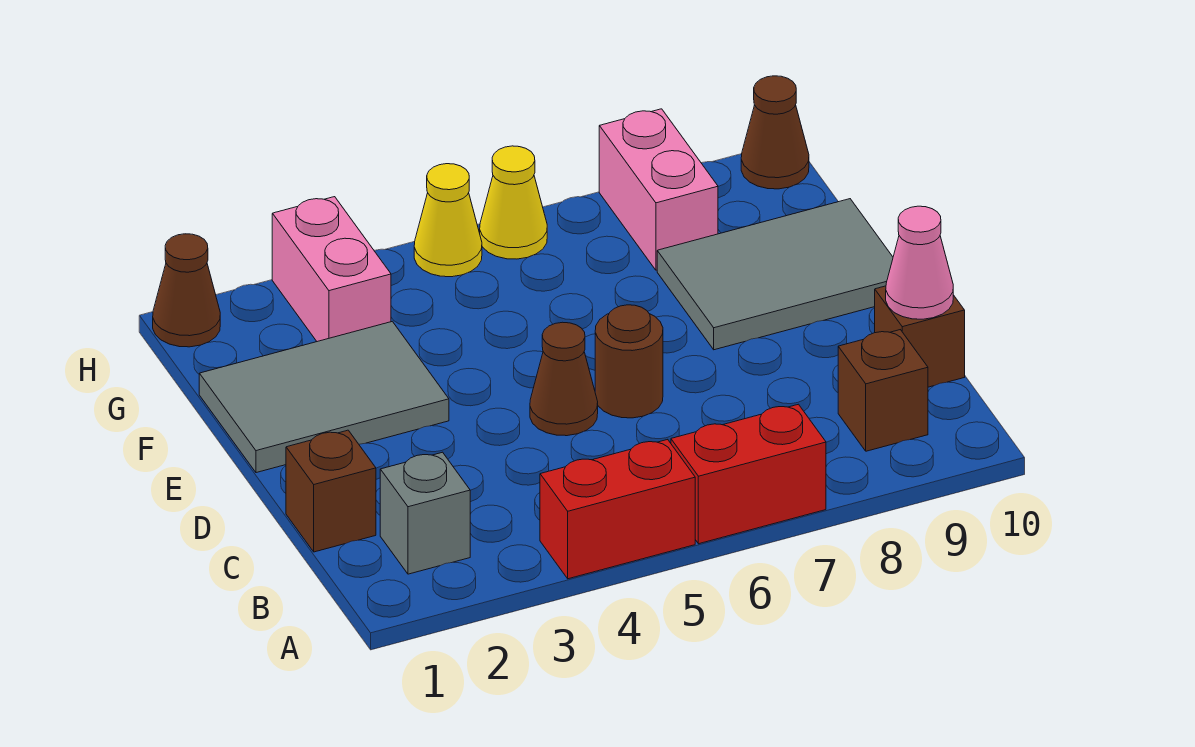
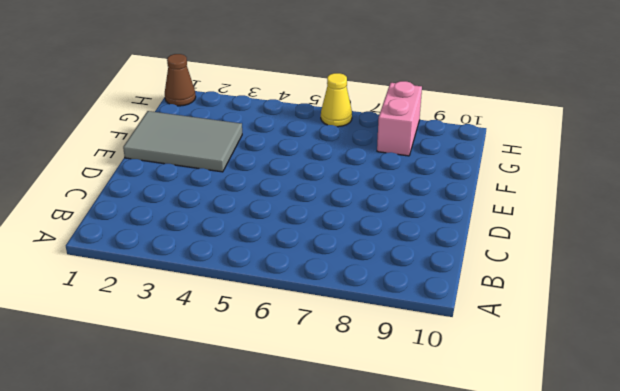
none -> red brick A4:A5 level 1
none -> red brick A6:A7 level 1
none -> grey brick B2 level 1

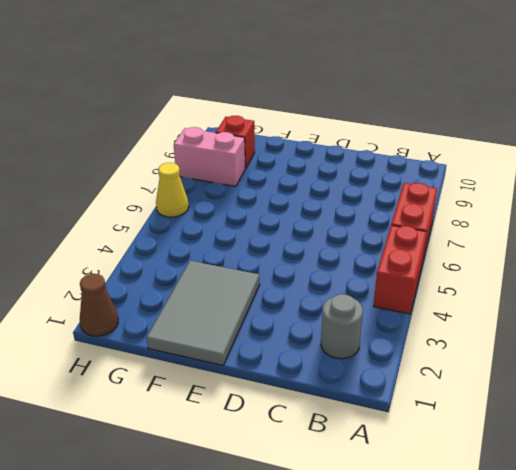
grey round brick B2 level 1 -> grey brick B2 level 1
red brick G9 level 1 -> none
none -> brown brick B9 level 1
none -> brown brick C1 level 1
none -> brown brick C10 level 1

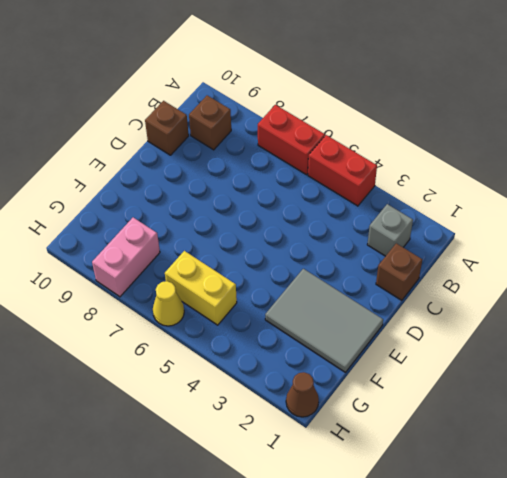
yellow brick G5:G6 level 1 -> none
none -> brown cone D5 level 1
none -> brown round brick D6 level 1
none -> grey tile E8:F10 level 1

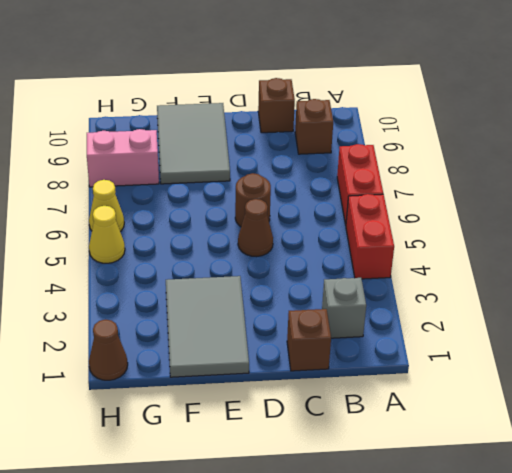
none -> pink brick G3:H3 level 1
none -> brown cone H10 level 1
none -> pink cone C10 level 2

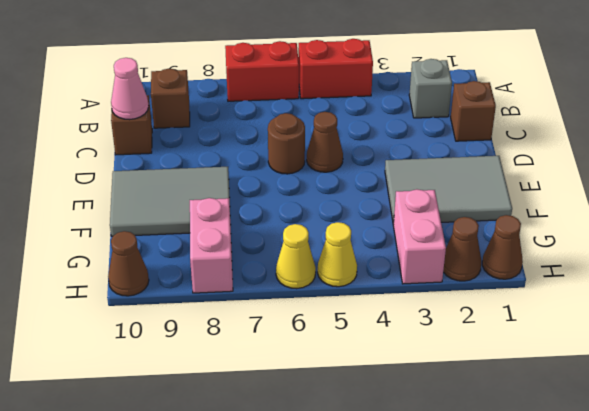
brown cone H2 level 1 -> none

